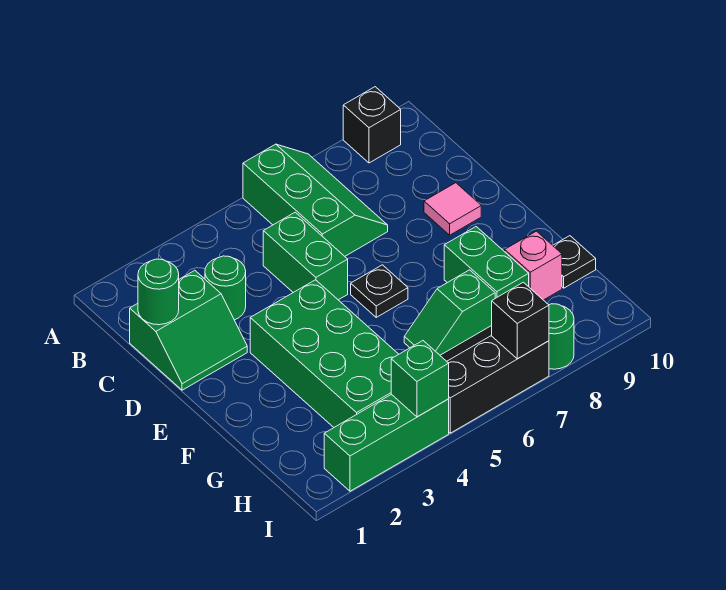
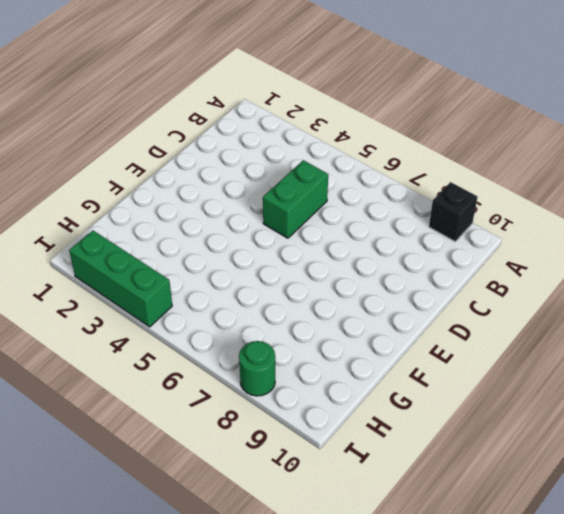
none -> green slope A6:C7 level 1 top 6
none -> green slope C1:D2 level 1 top C
none -> green round brick C3 level 1

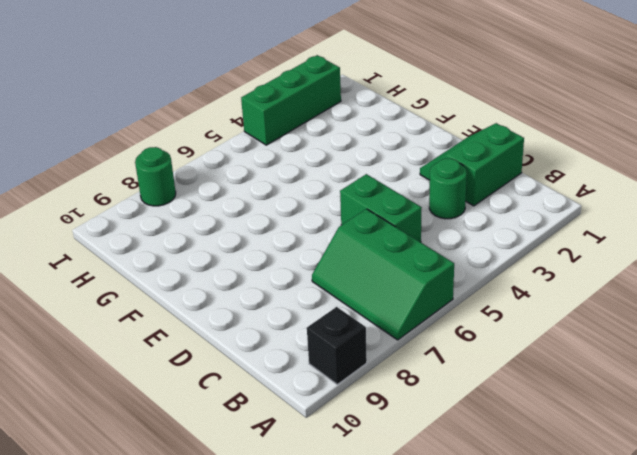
none -> pink tile D9 level 1
none -> green brick E3:H4 level 1
none -> black plate E6 level 1

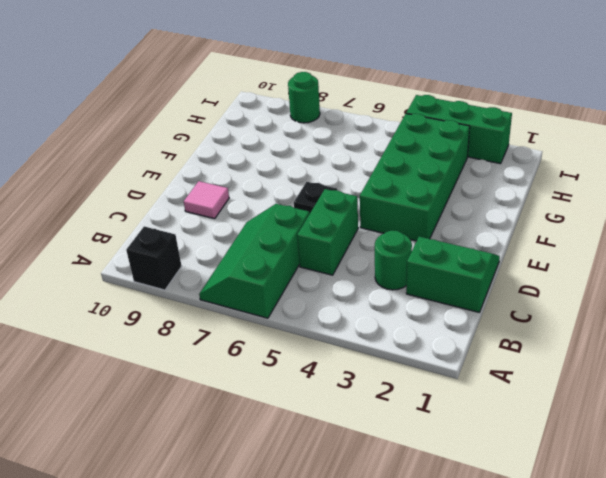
none -> green brick F8:G8 level 1
none -> green slope G6:G7 level 1 top 7
none -> pink brick G9 level 1

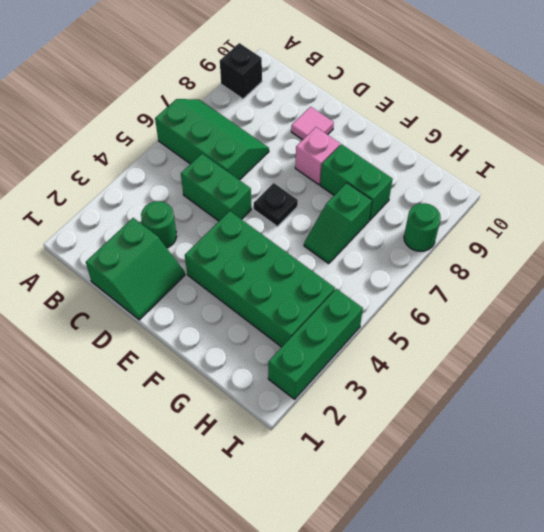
pink brick E8 level 1 -> pink brick G9 level 1
none -> black plate G10 level 1
none -> black slope H5:I7 level 1 top I
none -> green round brick C1 level 2

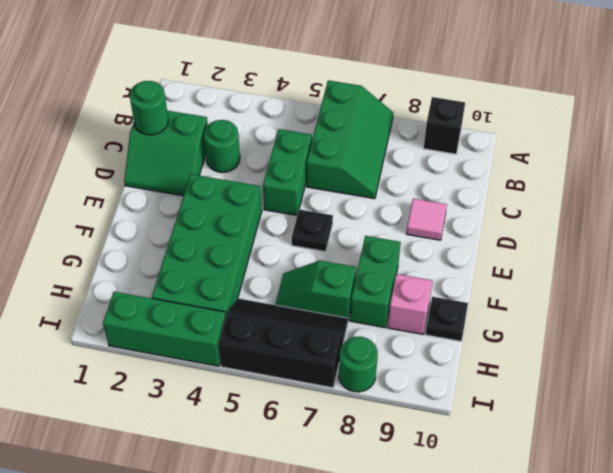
none -> green brick I4 level 2
none -> black brick I7 level 2

